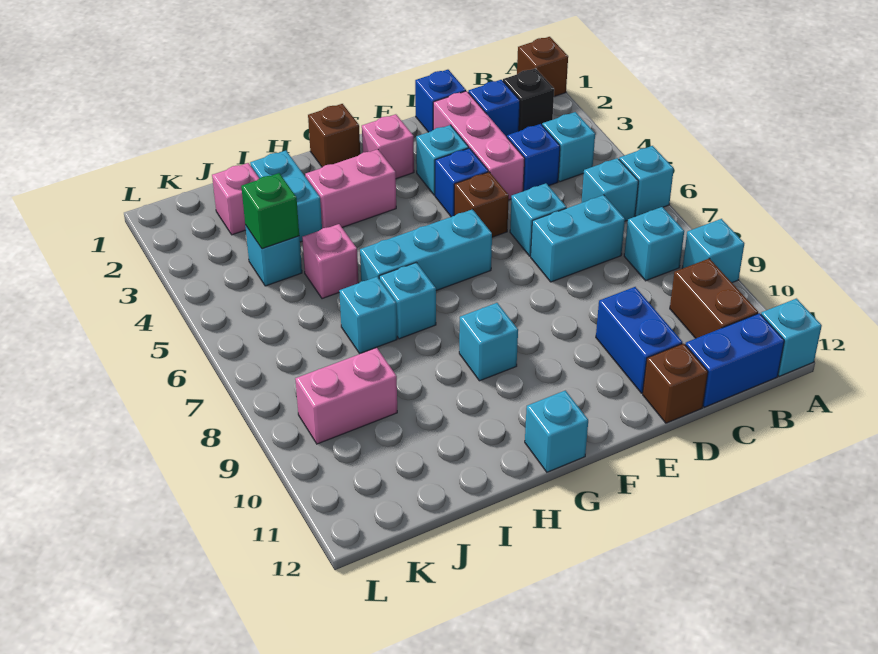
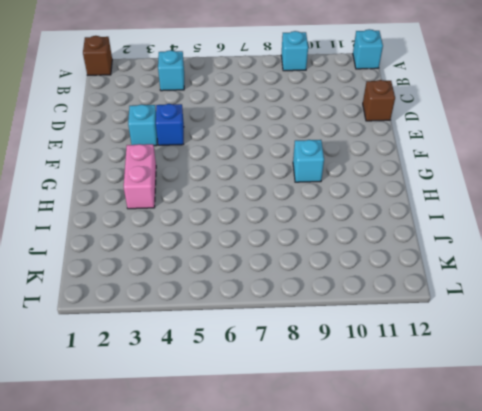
none -> cyan brick A6 level 1
none -> black brick B2 level 1
none -> cyan brick B6 level 1
none -> cyan brick B8 level 1

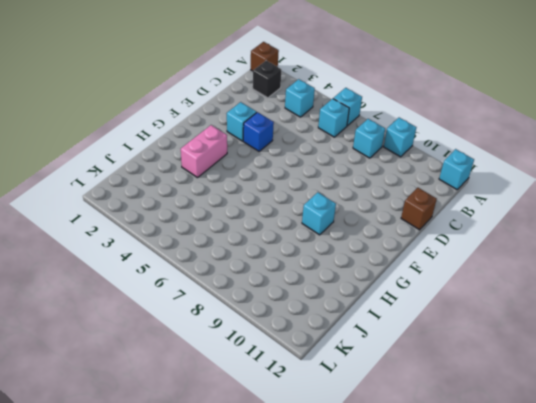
none -> brown brick B10:B11 level 1
none -> blue brick B12:C12 level 1
none -> blue brick C2 level 1
none -> blue brick C4 level 1

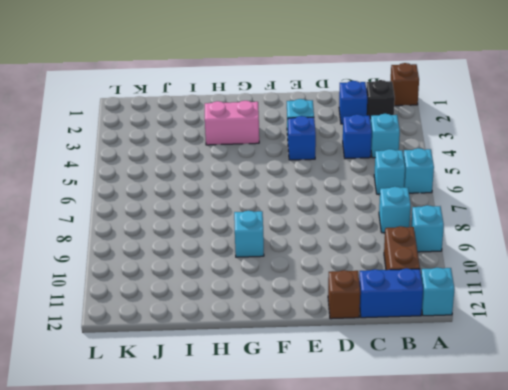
none -> cyan brick C7:D7 level 1
none -> blue brick D1 level 1
none -> pink brick D2:D4 level 1
none -> cyan brick D6 level 1

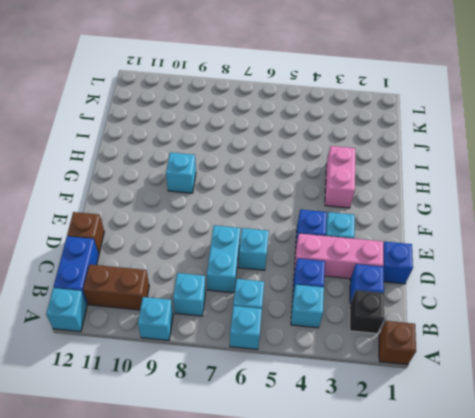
none -> blue brick D10:D11 level 1
none -> brown brick E5 level 1
none -> pink brick F2 level 1
none -> cyan brick F6:H6 level 1

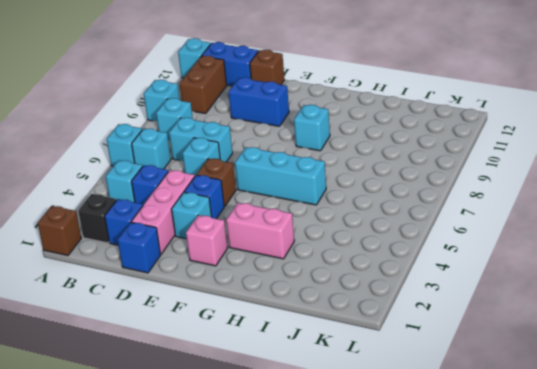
blue brick D10:E10 level 1 -> blue brick D10:D11 level 1
none -> brown brick G1 level 1
none -> cyan brick G12 level 1
none -> cyan brick H7 level 1
none -> cyan brick I2:I3 level 1

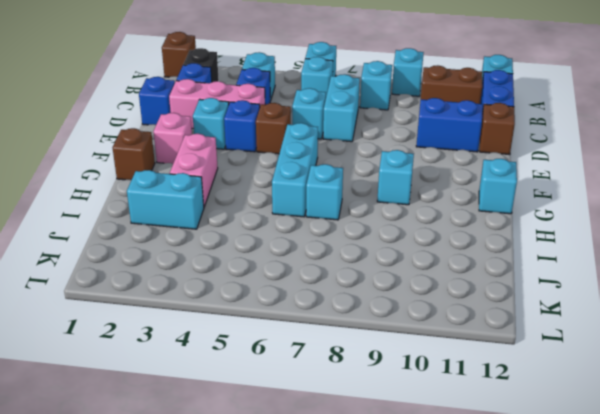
none -> pink brick I5 level 1
none -> cyan brick I7 level 1
none -> pink brick J2 level 1
none -> cyan brick J4 level 1

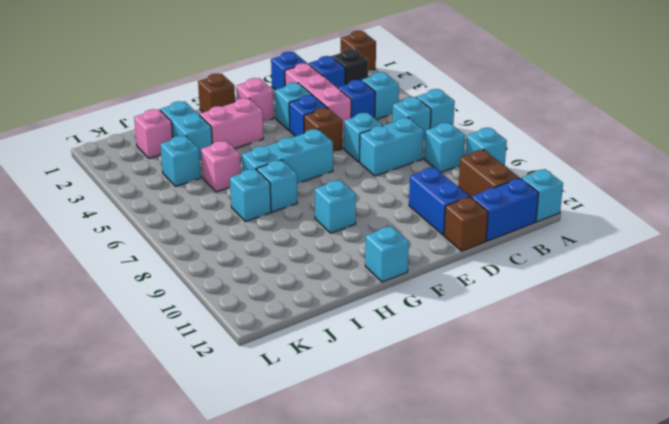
none -> pink brick J9:K9 level 1
none -> green brick J4 level 2

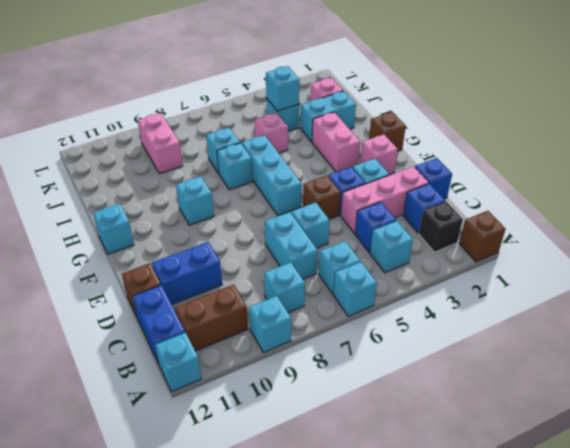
cyan brick J4 level 2 -> green brick J4 level 2

